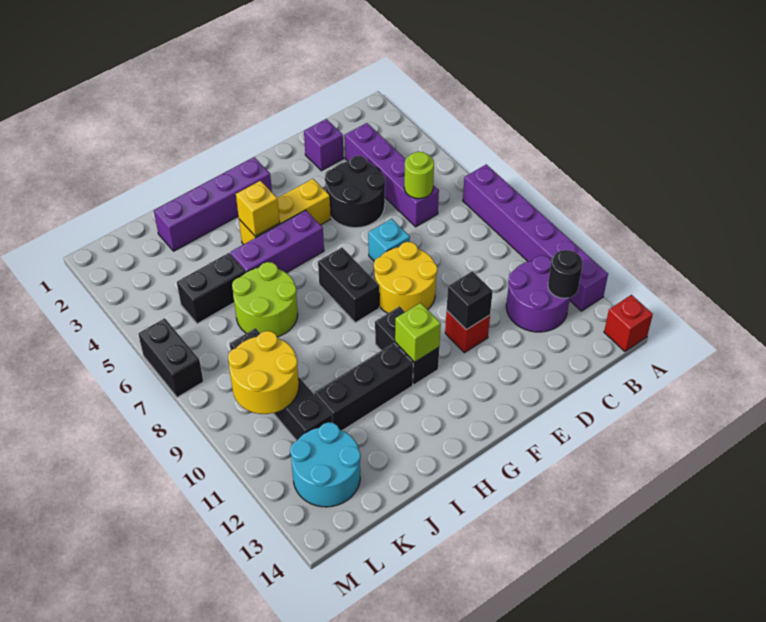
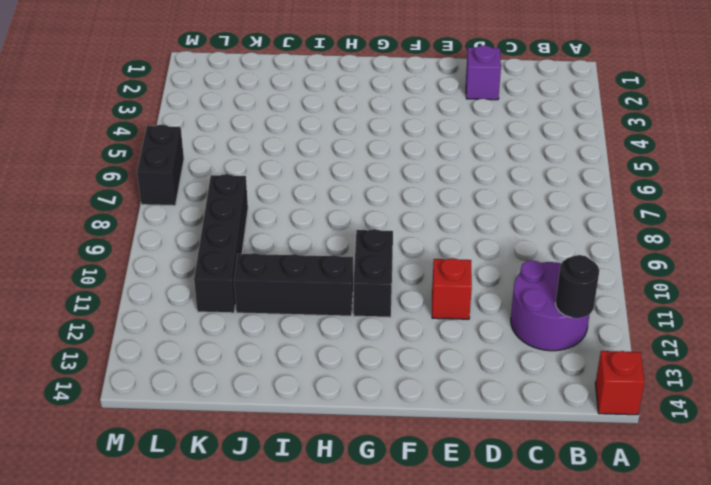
none -> purple brick A7:A12 level 1
none -> purple brick C3:C6 level 1
none -> black round brick D4:E5 level 1

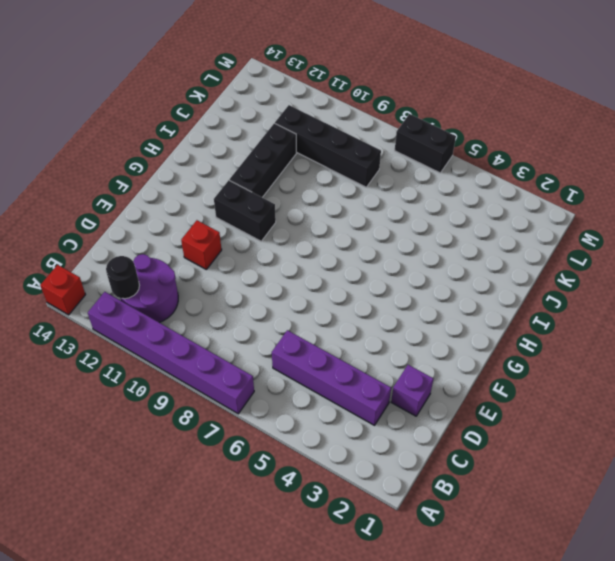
none -> black round brick D4:E5 level 1
none -> cyan brick E7 level 1
none -> yellow round brick E8:F9 level 1

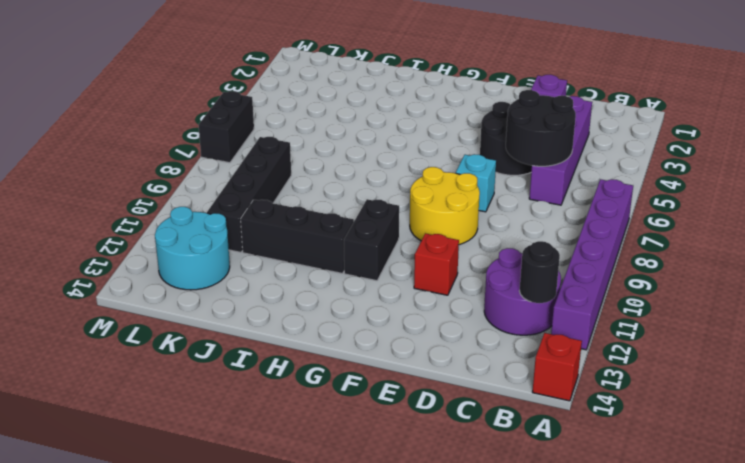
black round brick C5:D6 level 2 -> lime round brick C6 level 2
none -> yellow brick F4:H4 level 1
none -> purple brick G2:J2 level 1
none -> purple brick G5:I5 level 1

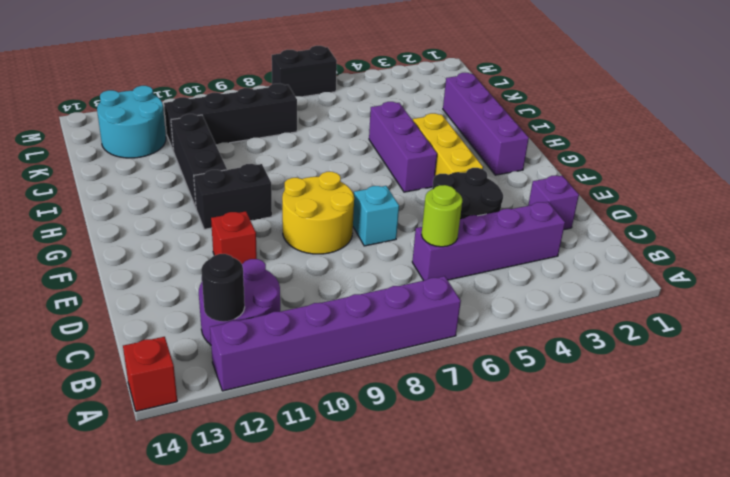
none -> black brick G7:G8 level 1
none -> lime round brick I6:J7 level 1
none -> black brick J5:K5 level 1

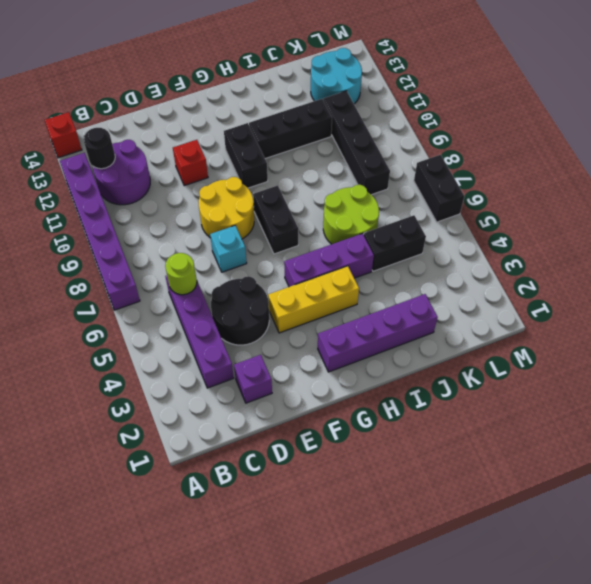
none -> black brick E11 level 2
none -> lime brick G11 level 2
none -> yellow brick H4 level 2

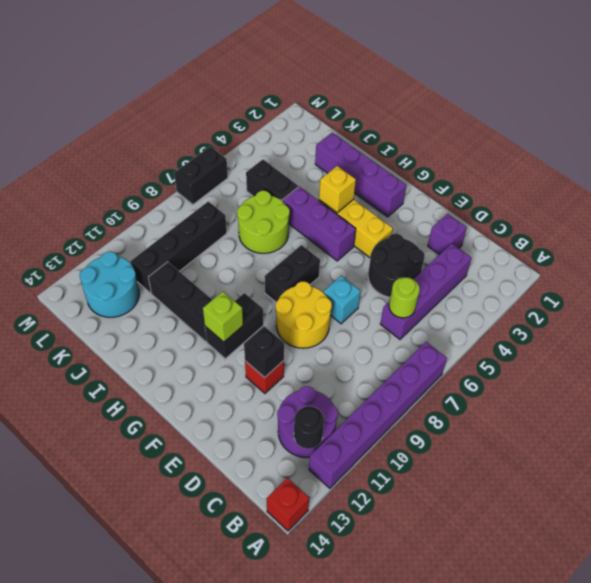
none -> yellow round brick K9:L10 level 2

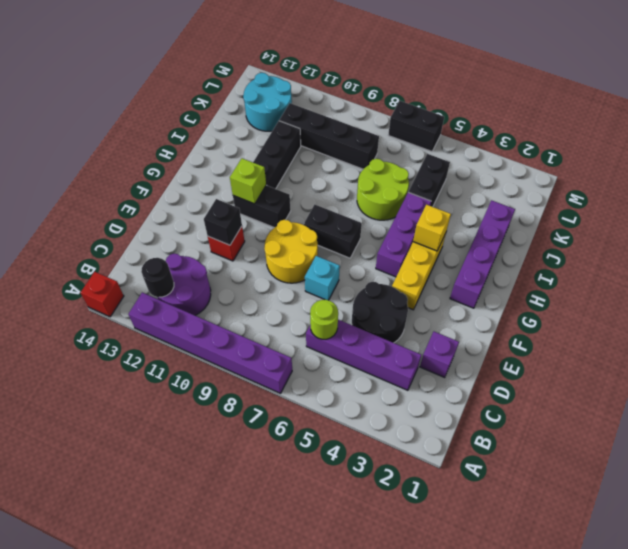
none -> yellow round brick K9:L10 level 2

